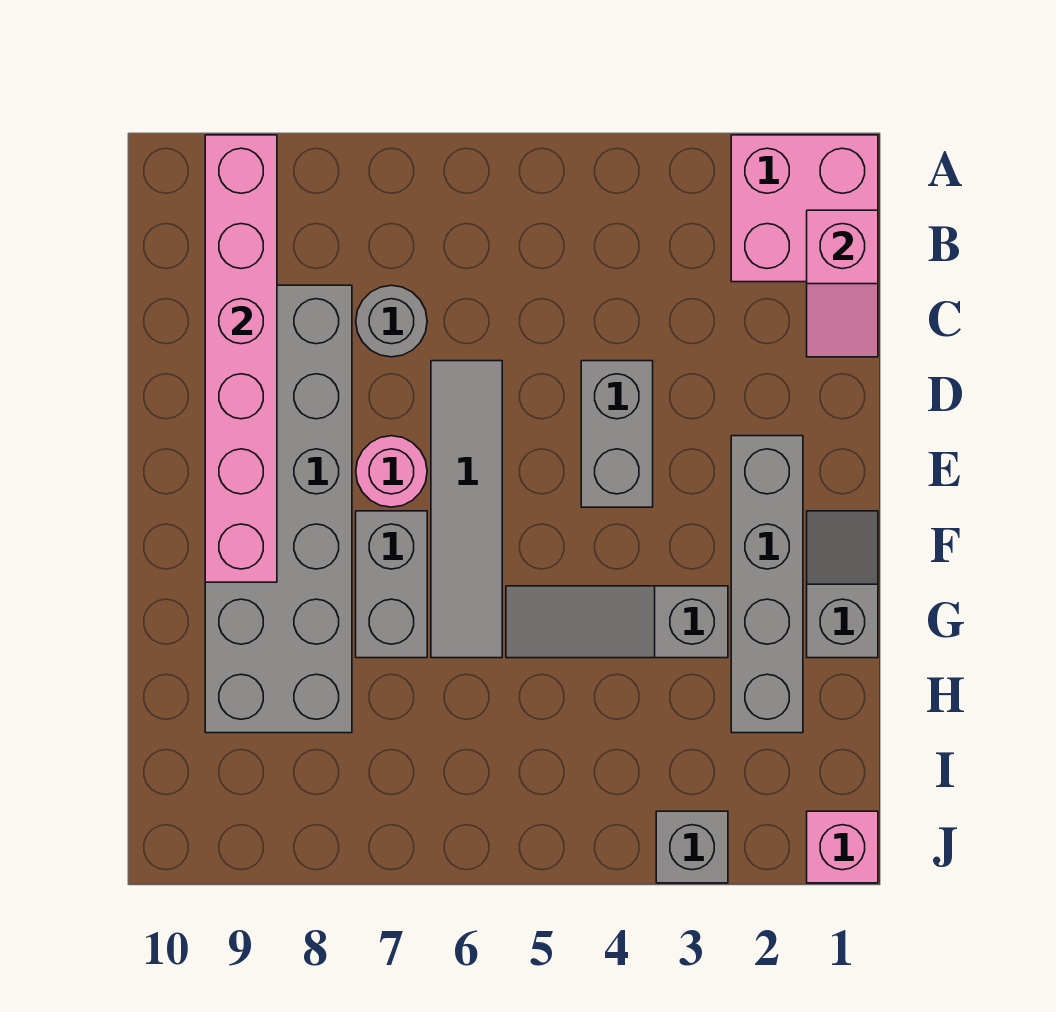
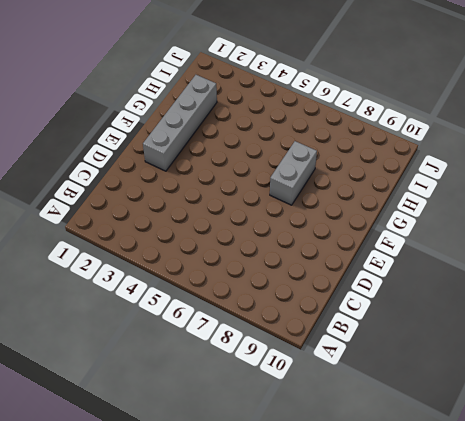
none -> pink brick A1:B2 level 1
none -> grey round brick C7 level 1
none -> grey brick C8:H9 level 1

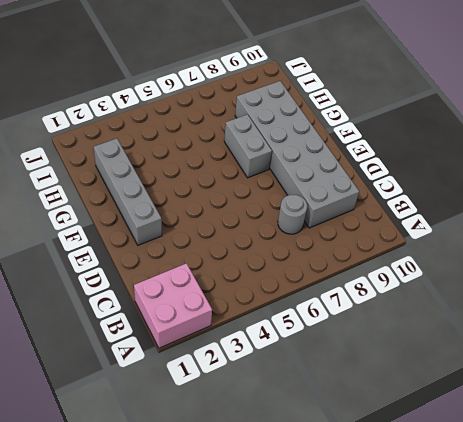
none -> grey brick D4:E4 level 1
none -> grey tile D6:G6 level 1
none -> pink round brick E7 level 1

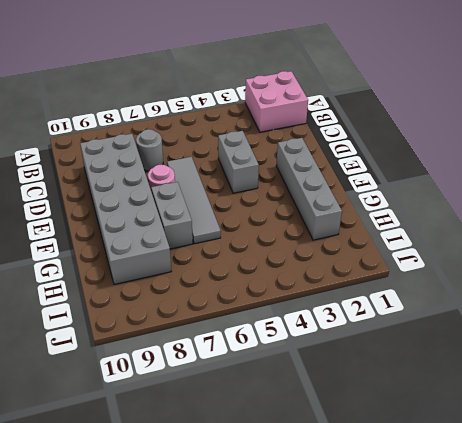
none -> grey slope F1:G1 level 1 top G
none -> grey slope G3:G5 level 1 top 3
none -> pink brick J1 level 1

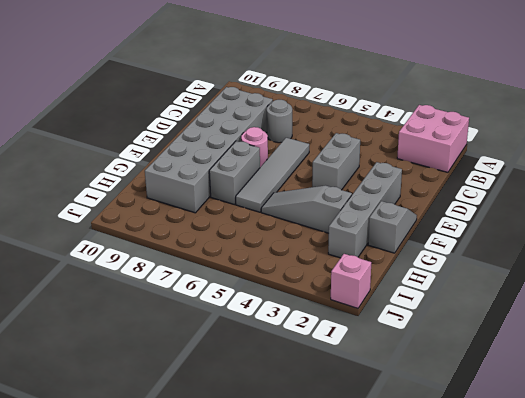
none -> grey brick J3 level 1
none -> pink brick A9:F9 level 2
none -> pink slope B1:C1 level 2 top B

